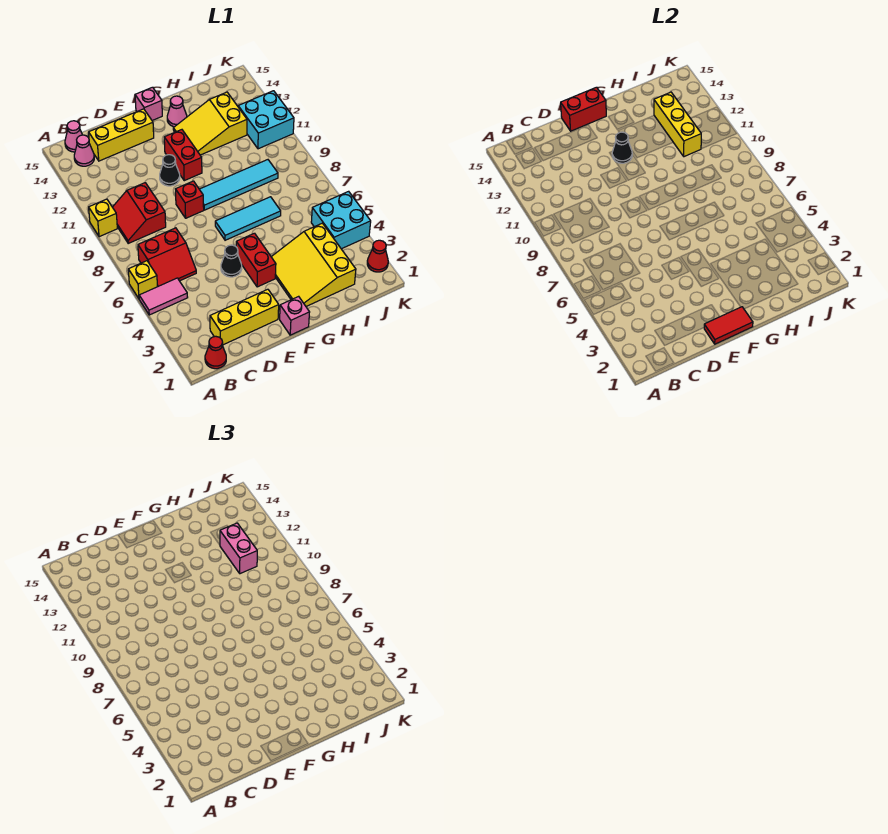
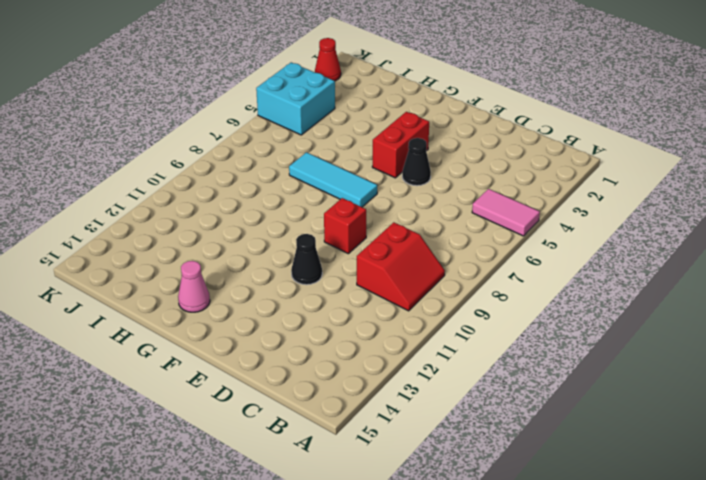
none -> yellow brick A6 level 1
none -> yellow brick A10 level 1
none -> red cone B1 level 1
none -> red slope B6:C7 level 1 top 7

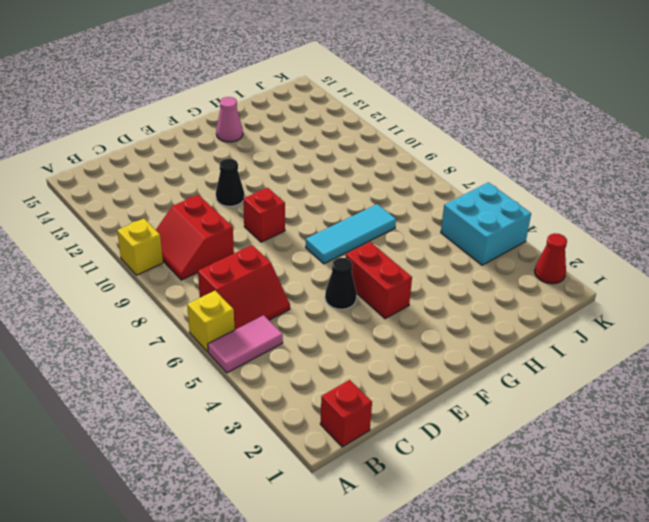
red brick B1 level 1 -> red cone B1 level 1
none -> pink cone B14 level 1
none -> pink cone B15 level 1
none -> yellow brick C2:E2 level 1
none -> yellow brick C14:E14 level 1

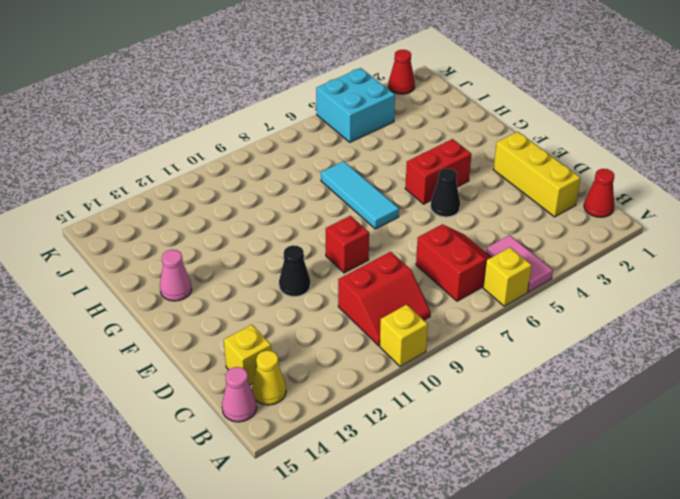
yellow cone B14 level 1 -> pink cone B14 level 1
yellow brick C14 level 1 -> yellow brick C14:E14 level 1
none -> pink brick F1 level 1
none -> cyan tile F9:I9 level 1
none -> red brick F11:F12 level 1
none -> pink brick F15 level 1

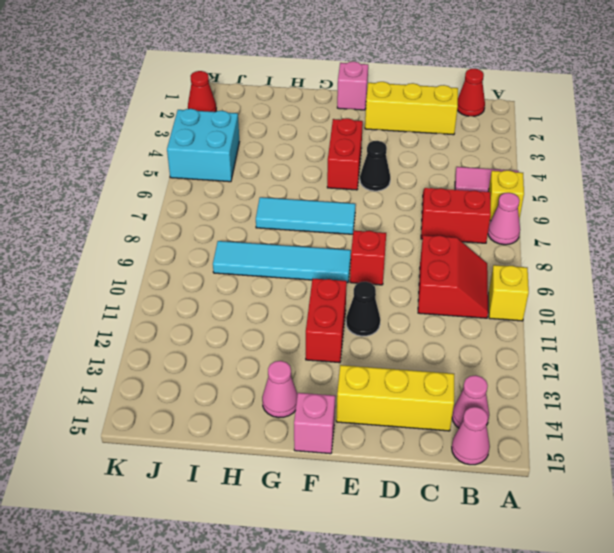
pink cone A7 level 1 -> none
none -> yellow slope G2:I4 level 1 top I
none -> yellow slope G12:I13 level 1 top I
none -> cyan brick J11:K12 level 1
none -> red tile E1:F1 level 2

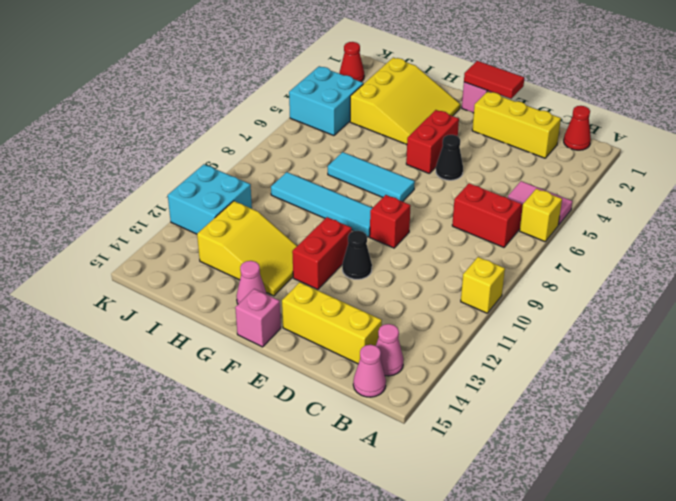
none -> red slope B9:C10 level 1 top C
none -> red brick E15:F15 level 2
none -> black cone F12 level 2
none -> yellow brick I11:I13 level 2

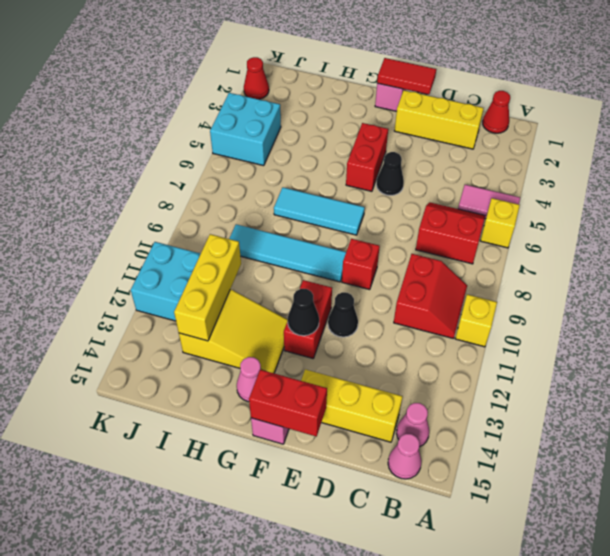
none -> yellow slope G2:I4 level 1 top I
none -> pink brick I11:I12 level 3

